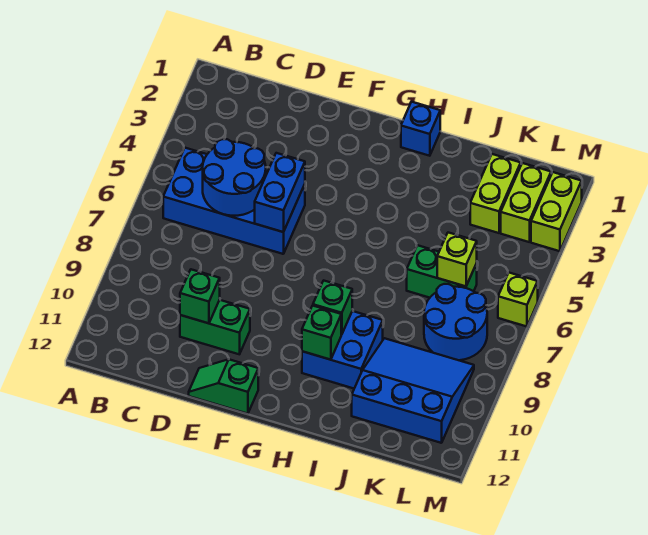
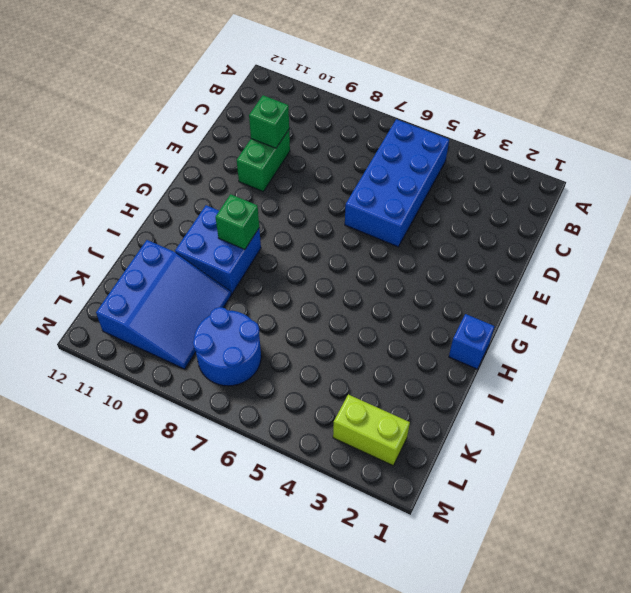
none -> green slope E12:F12 level 1 top F
none -> green brick J6:K6 level 1
none -> lime brick K2:K3 level 1

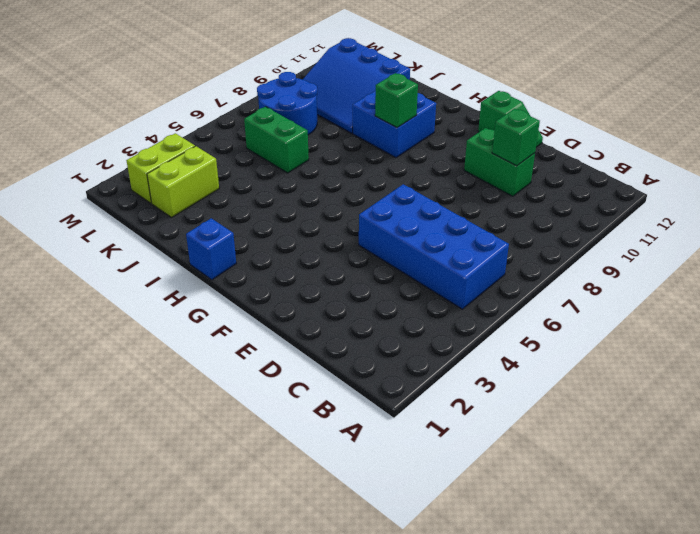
none -> lime brick M2:M3 level 1
none -> lime brick M6 level 1
none -> blue round brick C5:D6 level 2

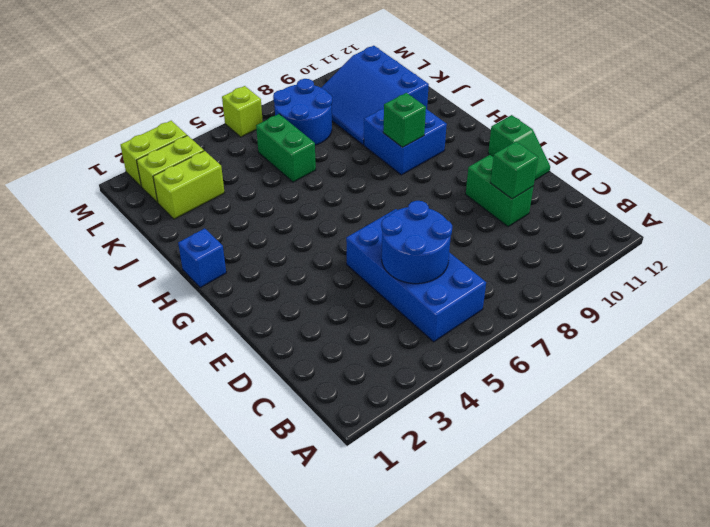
none -> blue brick E5:E6 level 2
none -> green brick H10 level 2
none -> lime brick K6 level 2

